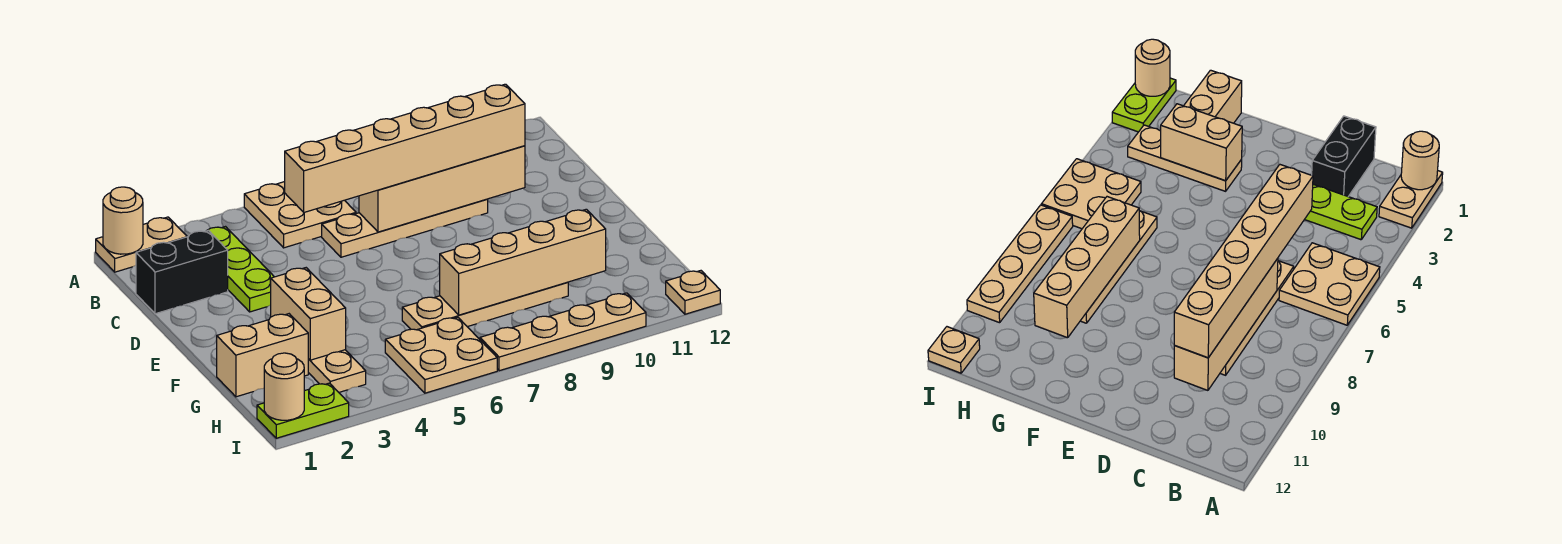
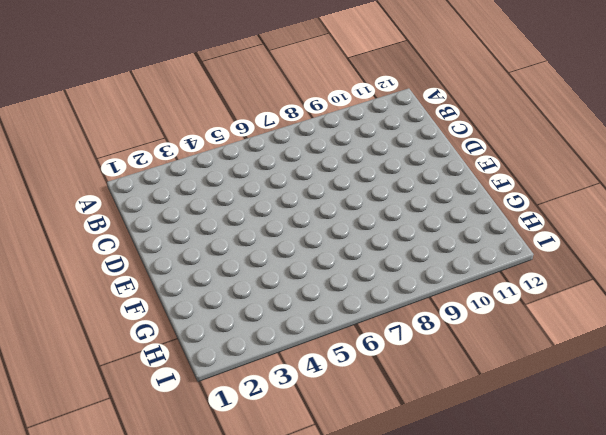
none -> tan plate A1:A2 level 1
none -> tan plate A5:B6 level 1
none -> lime plate B3:D3 level 1

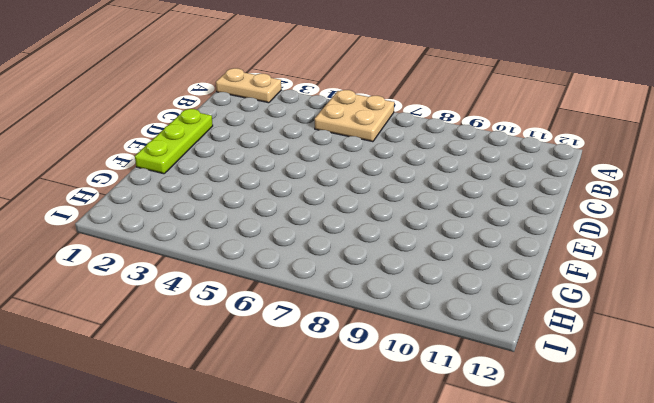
lime plate D1:F1 level 1 -> lime plate B3:D3 level 1
none -> black brick C1:C2 level 1
none -> tan plate C6:C9 level 1
none -> tan plate F3:H3 level 1

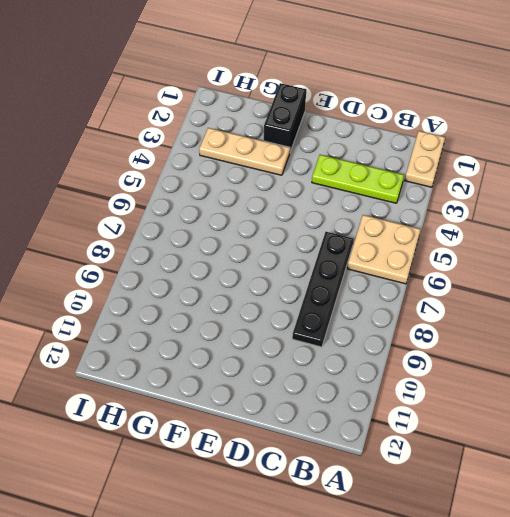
black plate C6:C9 level 1 -> tan plate C6:C9 level 1
black brick F1:F2 level 1 -> black brick C1:C2 level 1
none -> tan brick G1:G2 level 1
none -> tan plate G6:G9 level 1
none -> tan plate H5:I6 level 1

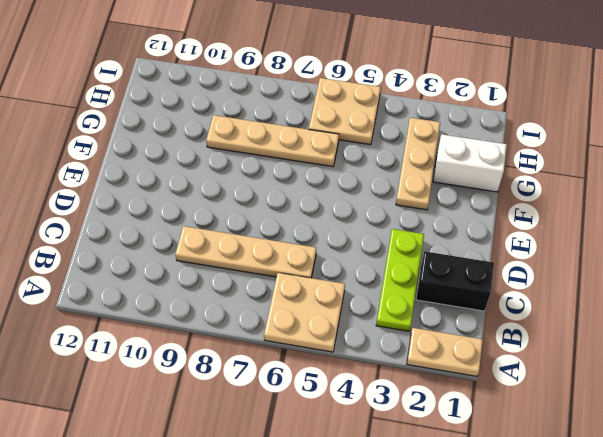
white brick G1:G2 level 1 -> tan brick G1:G2 level 1
none -> lime plate I1:I2 level 1
none -> tan plate I7:I10 level 1
none -> tan plate I12 level 1

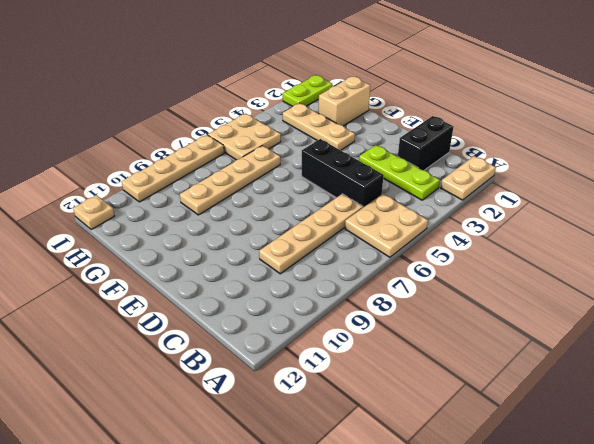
black brick C5:E5 level 1 -> none
none -> tan round brick A1 level 2
none -> tan brick C7:C10 level 2
none -> tan brick F3:G3 level 2

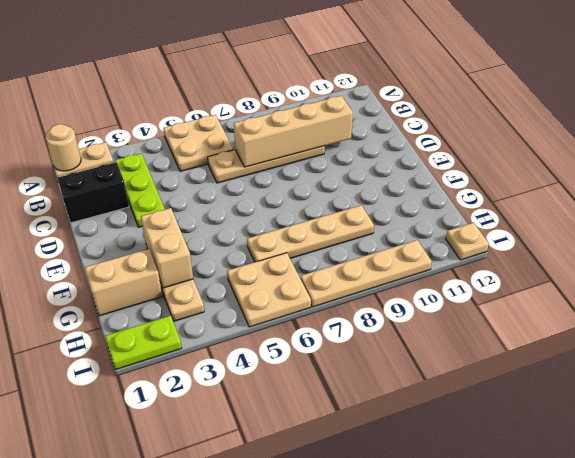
none -> tan brick G7:G10 level 2
none -> tan round brick I1 level 2
none -> tan brick C5:C10 level 3

